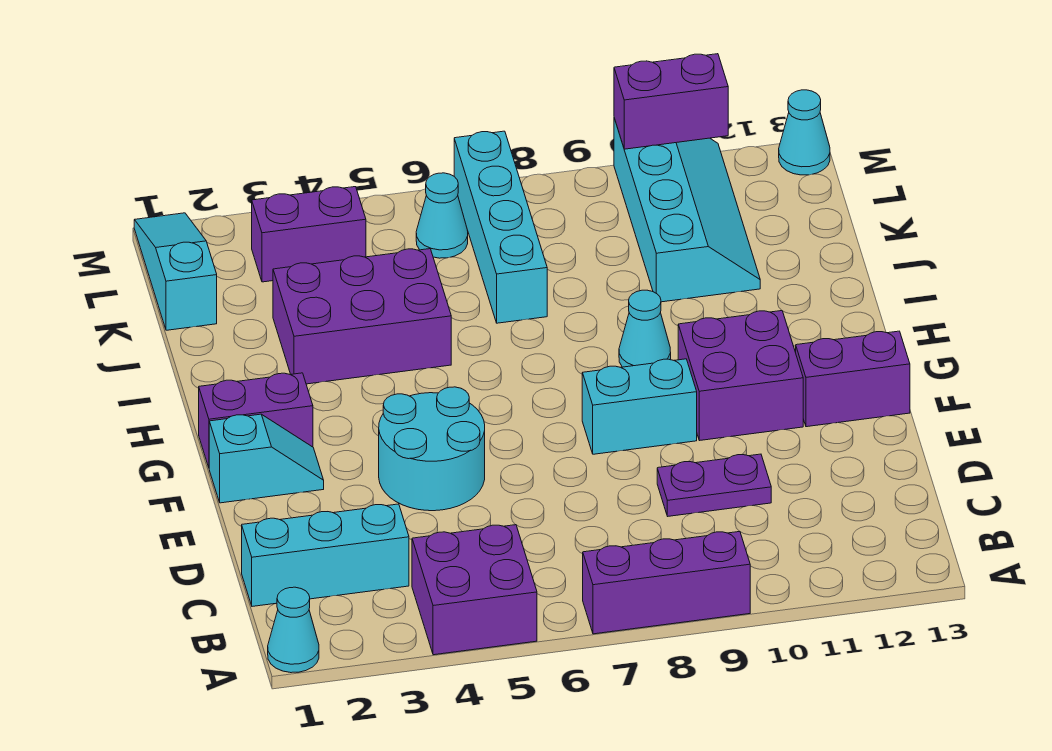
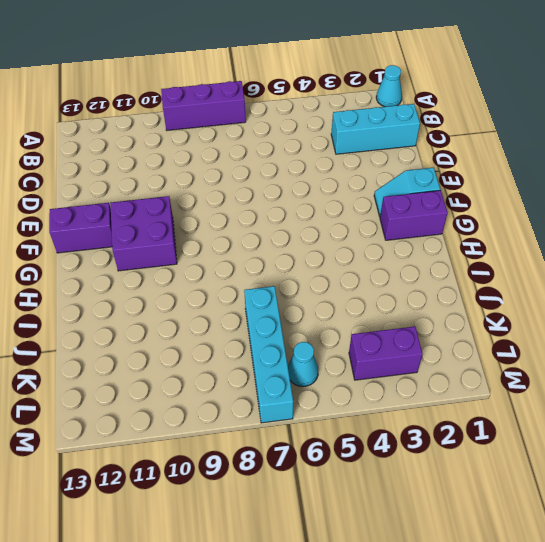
none -> purple brick A4:B5 level 1
none -> purple plate D9:D10 level 1
none -> cyan round brick E4:F5 level 1

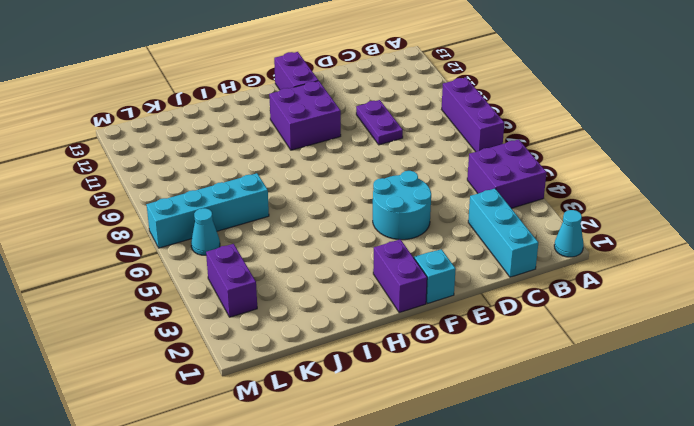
none -> cyan brick F8:F9 level 1
none -> cyan cone H9 level 1
none -> purple brick I3:J5 level 1

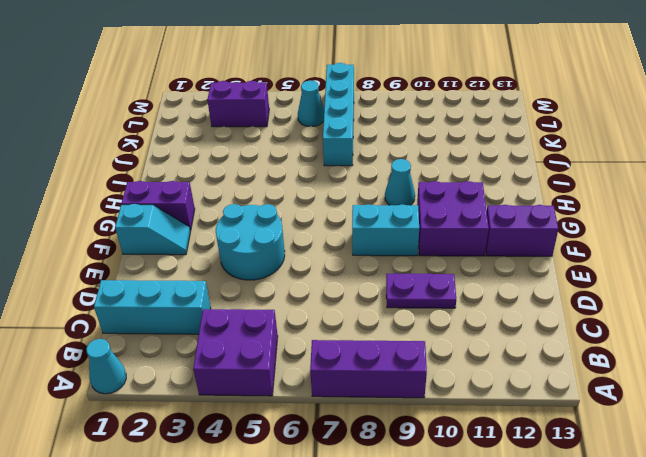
none -> purple brick I3:J5 level 1
none -> cyan slope J10:M11 level 1 top 10
none -> cyan slope K1:M1 level 1 top K

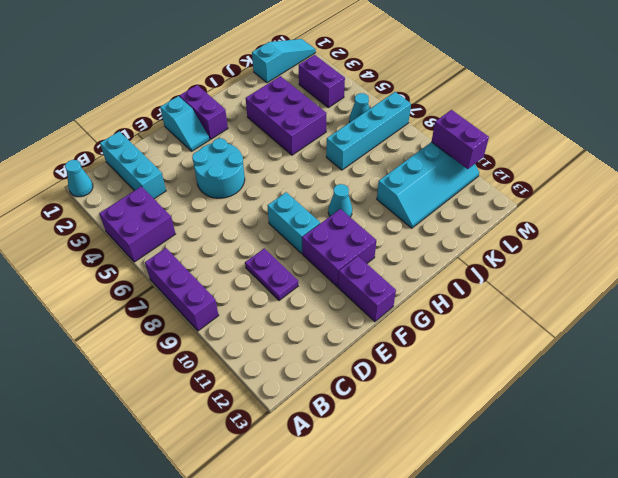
none -> cyan cone M13 level 1

